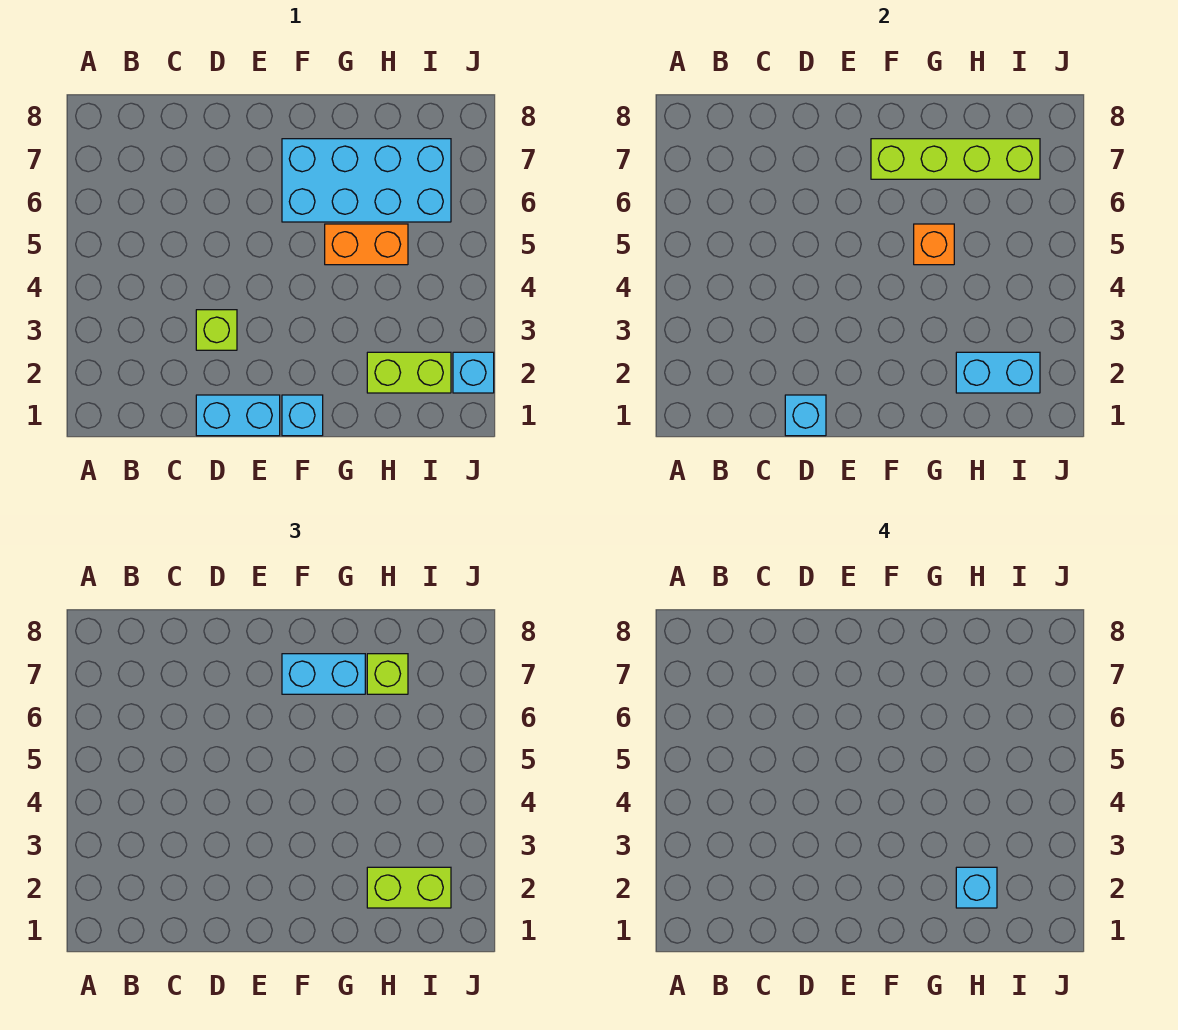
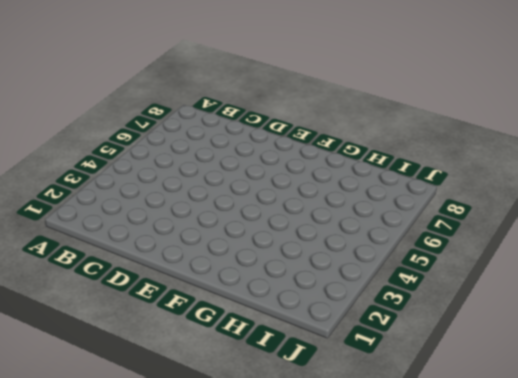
none -> cyan brick D1:E1 level 1
none -> lime brick D3 level 1
none -> cyan brick F1 level 1

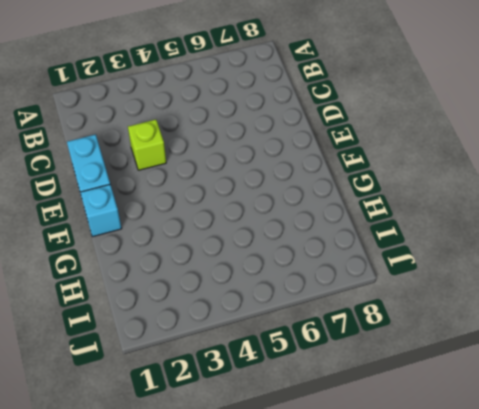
none -> cyan brick F6:I7 level 1
none -> orange brick G5:H5 level 1
none -> lime brick H2:I2 level 1

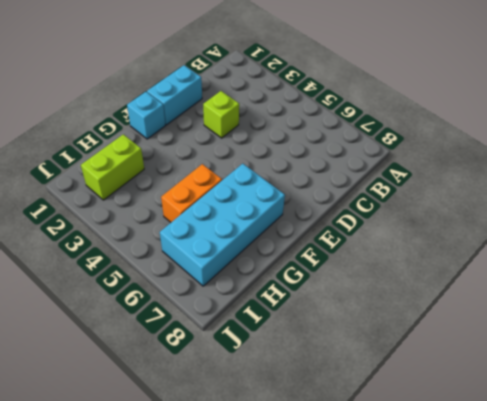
none -> cyan brick J2 level 1
none -> cyan brick D1 level 2
none -> lime brick F7:I7 level 2

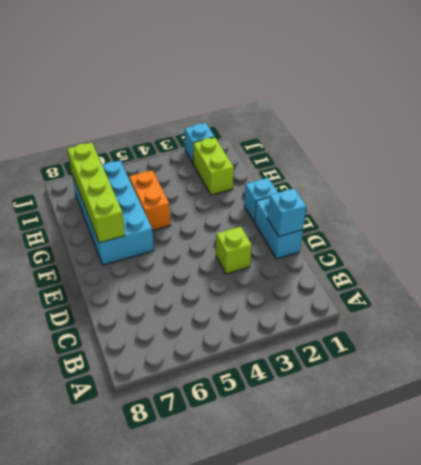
none -> orange brick G5 level 2
none -> cyan brick H2:I2 level 2
none -> cyan brick F7:G7 level 3

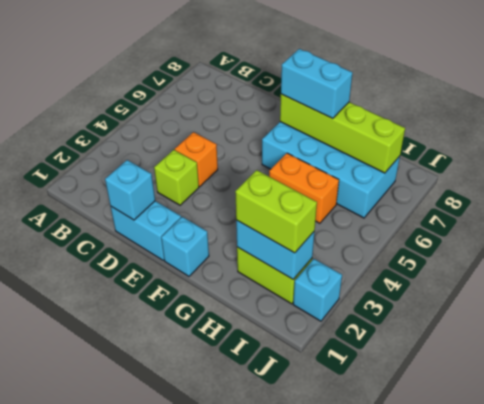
orange brick D4 level 1 -> orange brick G5 level 2
none -> lime brick H7 level 3
none -> cyan brick H2 level 4

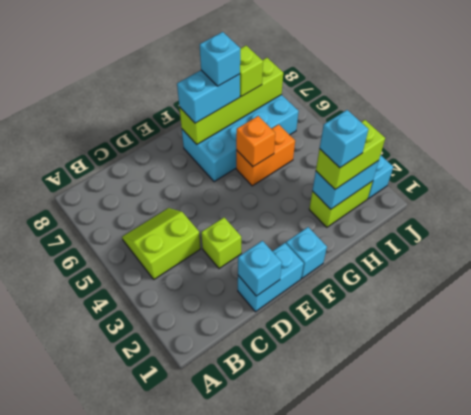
lime slope B4:C5 level 1 top 4 -> none
cyan brick G7 level 4 -> none

